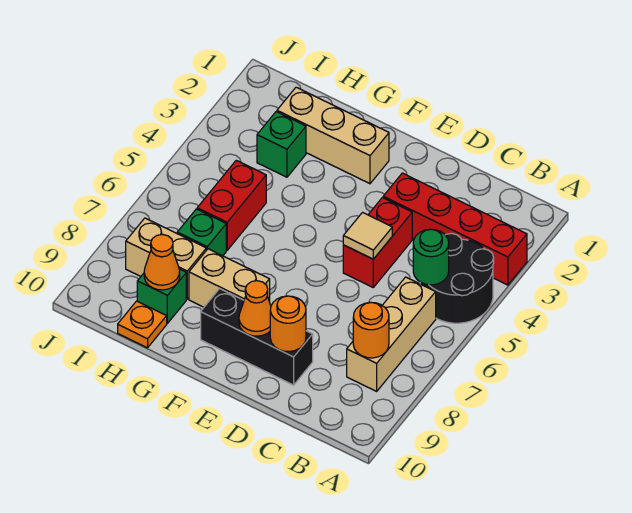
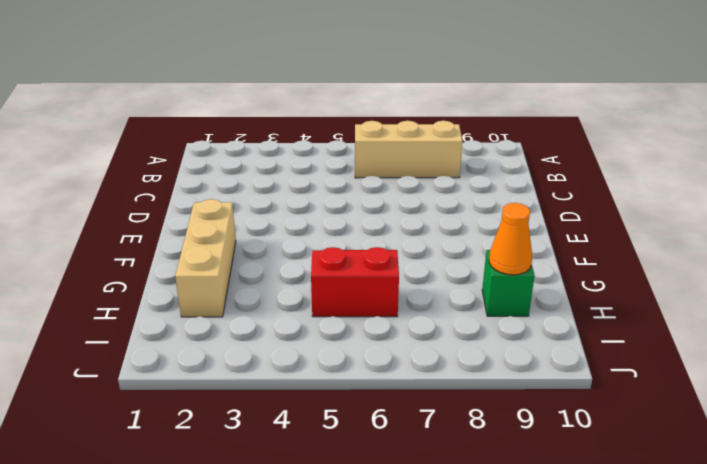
none -> red brick A3:D3 level 1
none -> black round brick A4:B5 level 1
none -> red brick D4:D5 level 1

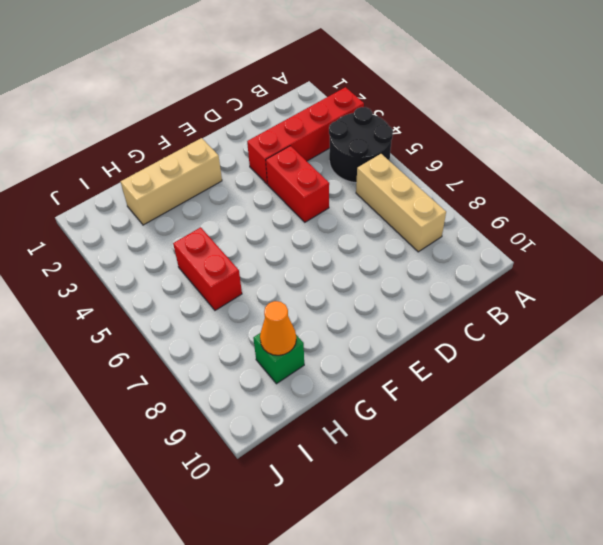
none -> black brick D9:F9 level 1
none -> tan brick F8:G8 level 1
none -> green brick H3 level 1

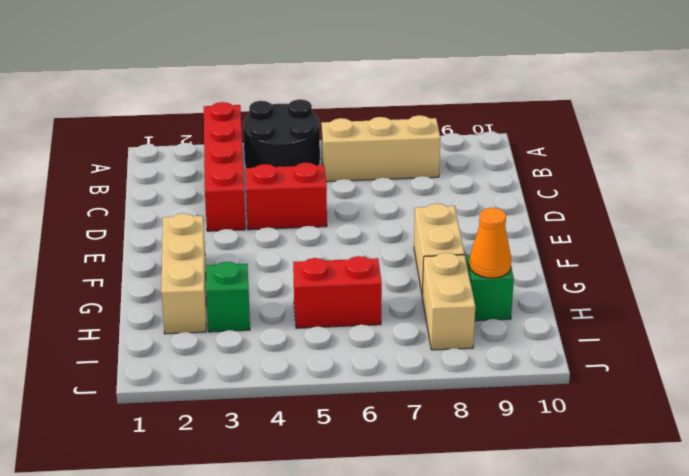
none -> black brick D9:F9 level 1
none -> green brick H7 level 1
none -> orange plate H10 level 1

